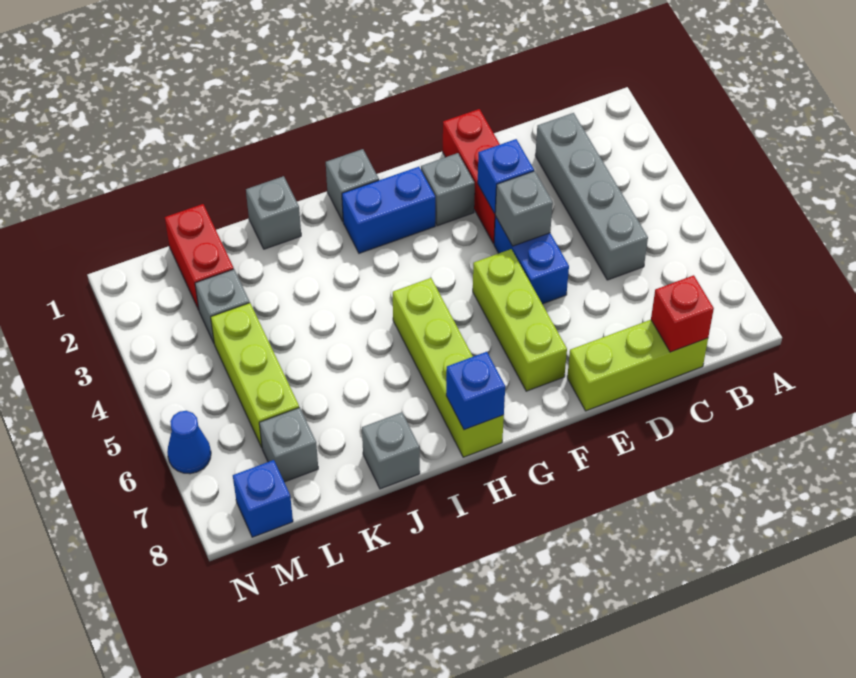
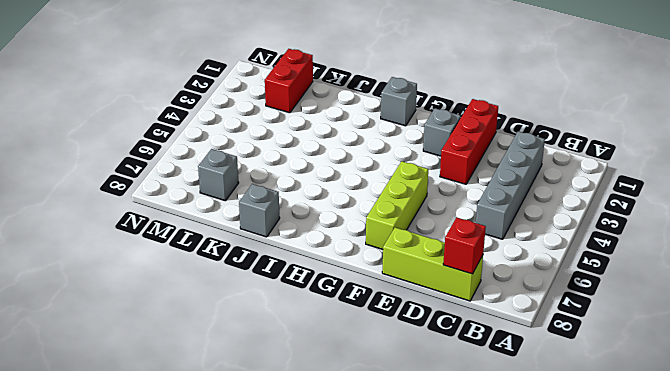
none -> blue brick E4:E5 level 1
none -> blue brick G2:H2 level 1
none -> lime brick H5:H8 level 1

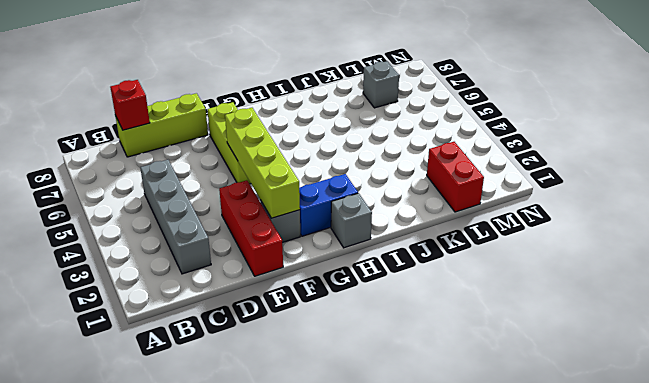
lime brick F2:F5 level 2 -> lime brick H5:H8 level 1
none -> blue brick E4:E5 level 1
none -> grey brick J1 level 1
none -> grey brick J8 level 1

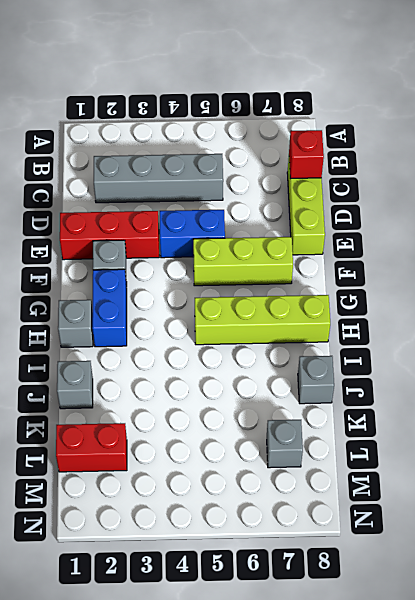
none -> grey brick L3 level 1
none -> lime brick L4:L6 level 1
none -> blue brick M8 level 1

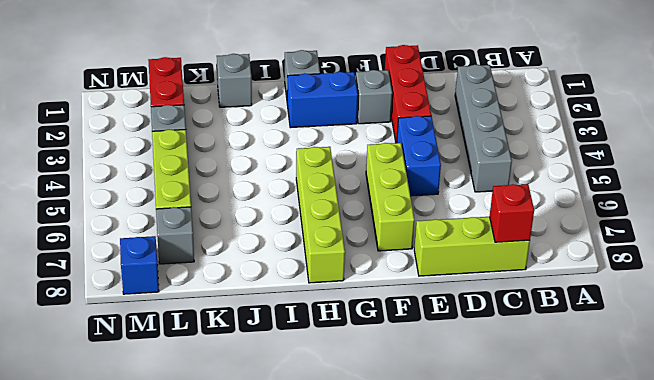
none -> grey brick J8 level 1
none -> blue cone N6 level 1
none -> blue brick E3 level 2

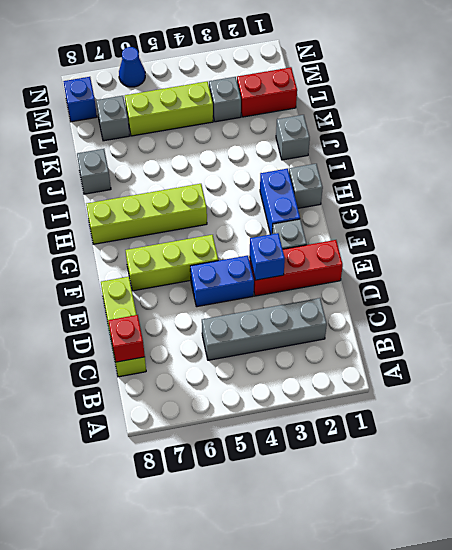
none -> grey brick E4 level 2
none -> blue brick H8 level 2

